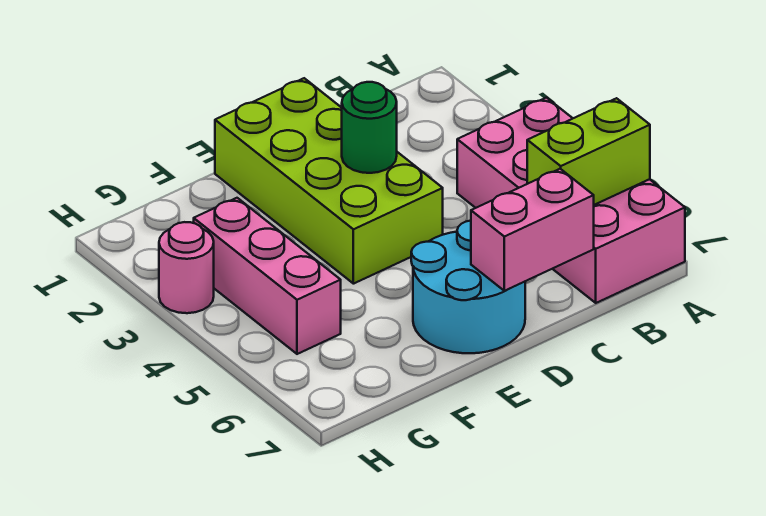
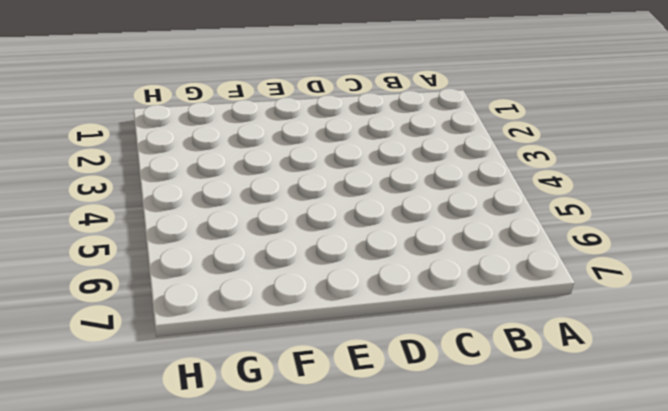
none -> pink brick A4:B7 level 1
none -> lime brick D1:E4 level 1

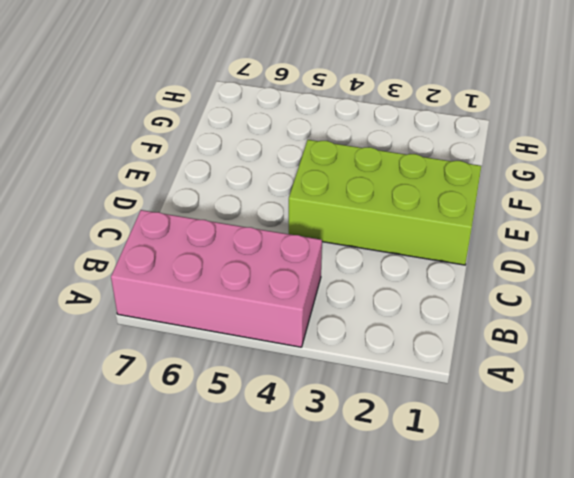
none -> cyan round brick D6:E7 level 1
none -> pink brick G3:G5 level 1

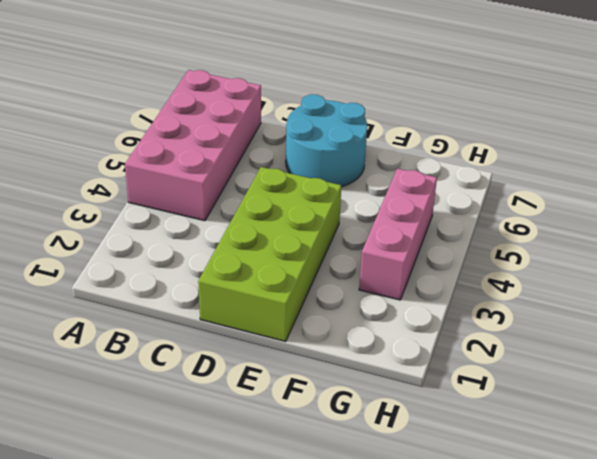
none -> pink round brick H3 level 1
none -> lime brick A6:B6 level 2

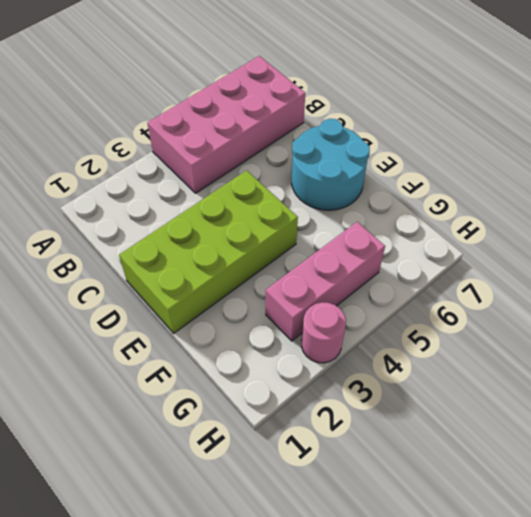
none -> lime brick A6:B6 level 2
none -> pink brick C7:D7 level 2

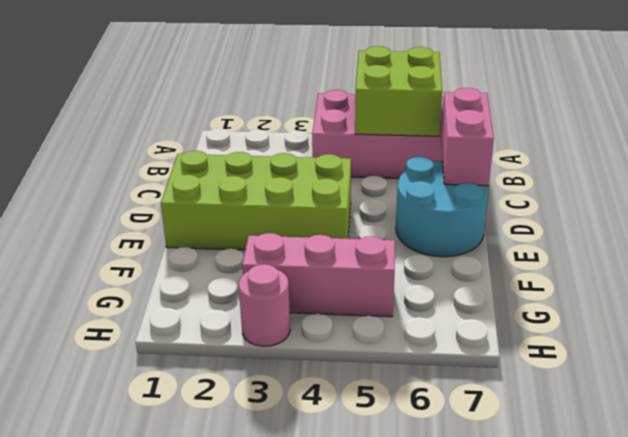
lime brick A5:B6 level 2 -> lime brick A6:B6 level 2
none -> green round brick D3 level 2

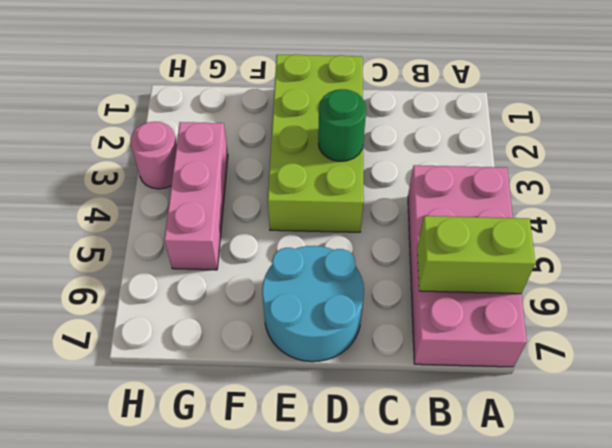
none -> pink brick C7:D7 level 2

